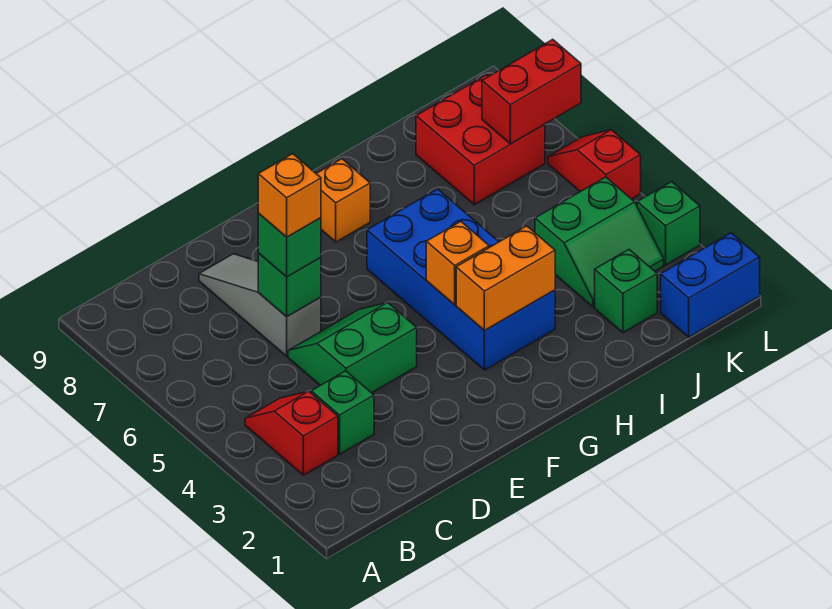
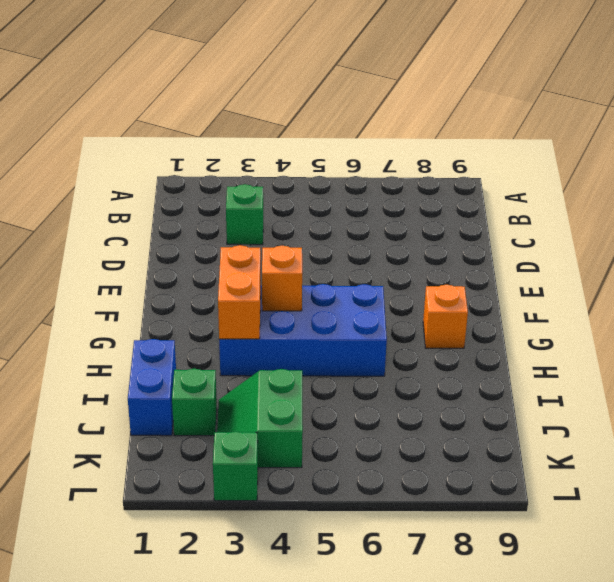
blue brick I1:J1 level 1 -> blue brick K1:L1 level 1
none -> red slope B3:B4 level 1 top 3
none -> green slope D4:E5 level 1 top 4
none -> grey slope D6:D8 level 1 top 6

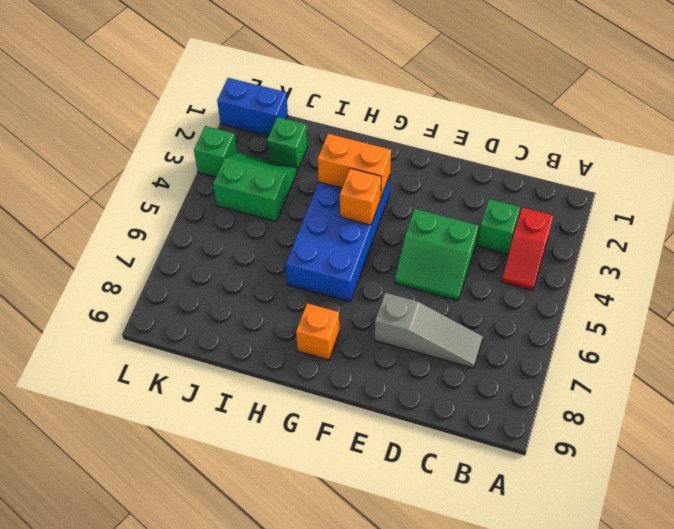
grey slope C7:E7 level 1 top E -> grey slope D6:D8 level 1 top 6
none -> red brick J7:K8 level 1
none -> red slope L5:L6 level 1 top 5
none -> green brick D6 level 2

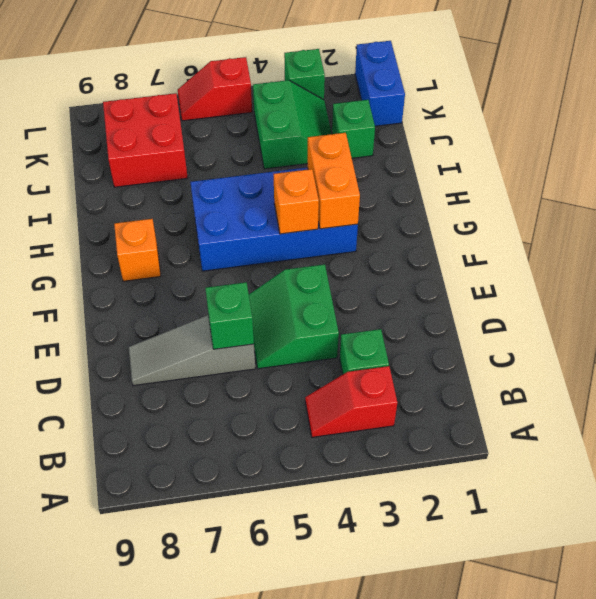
none -> red brick K7:L7 level 2
none -> green brick D6 level 3
none -> orange brick D6 level 4

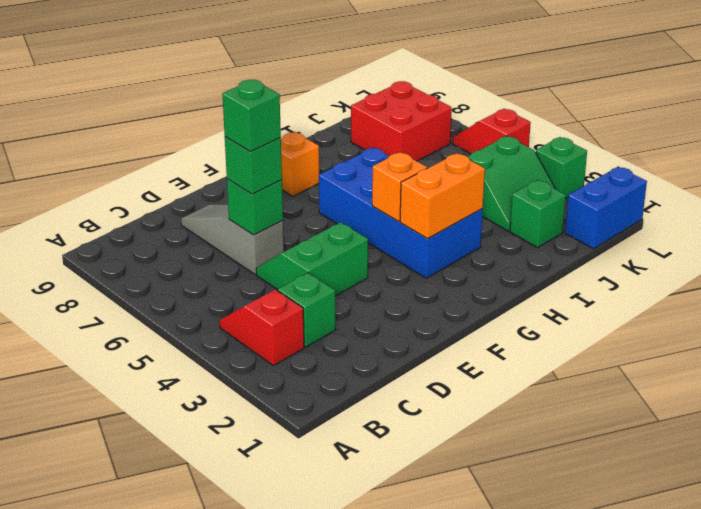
green brick D6 level 4 -> orange brick D6 level 4
none -> red brick K7:L7 level 2

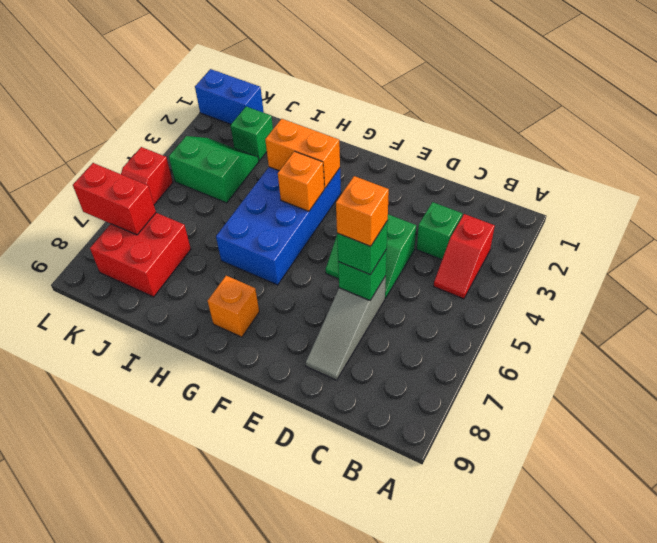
none -> green brick L3 level 1

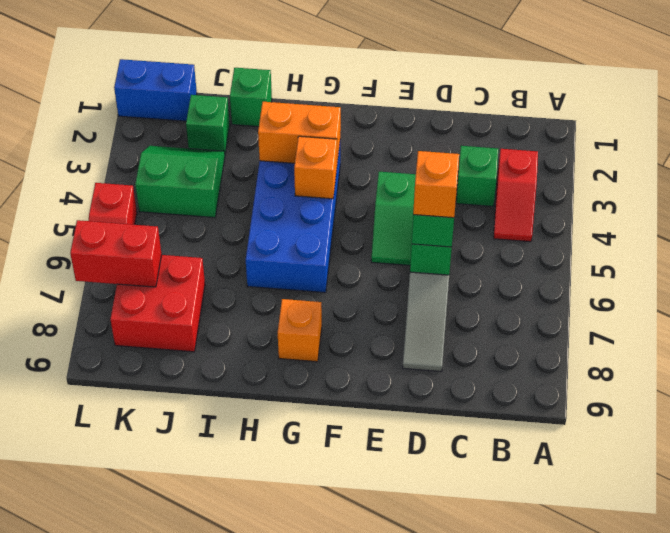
green brick I1 level 1 -> green brick L3 level 1

